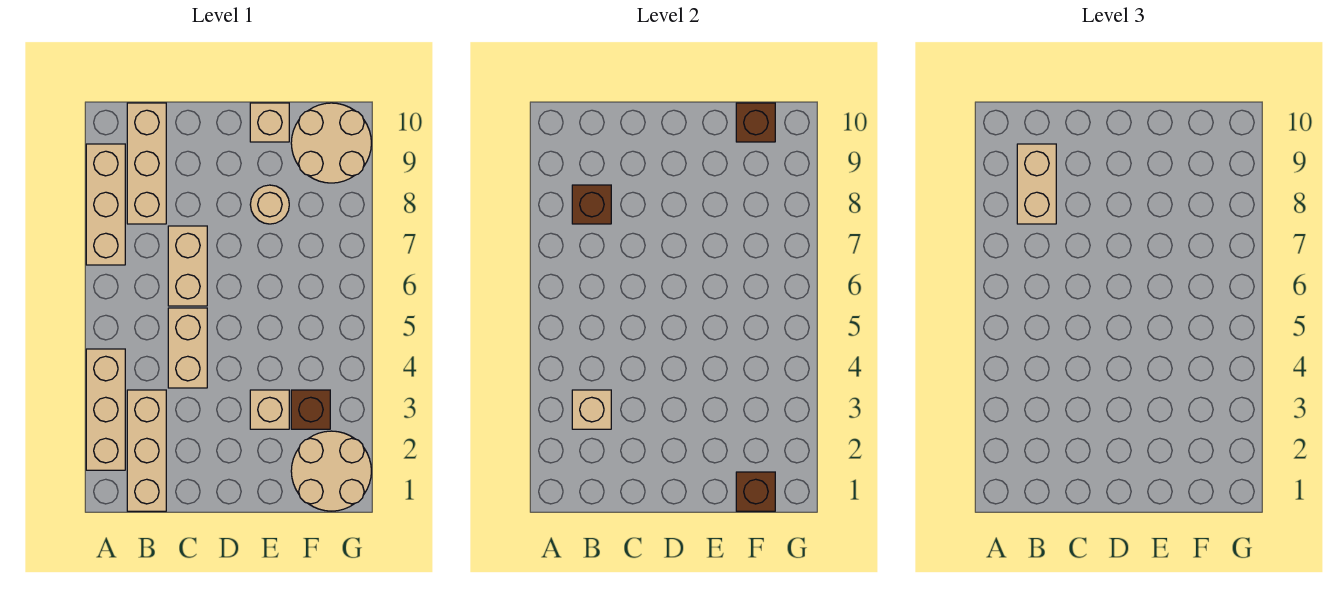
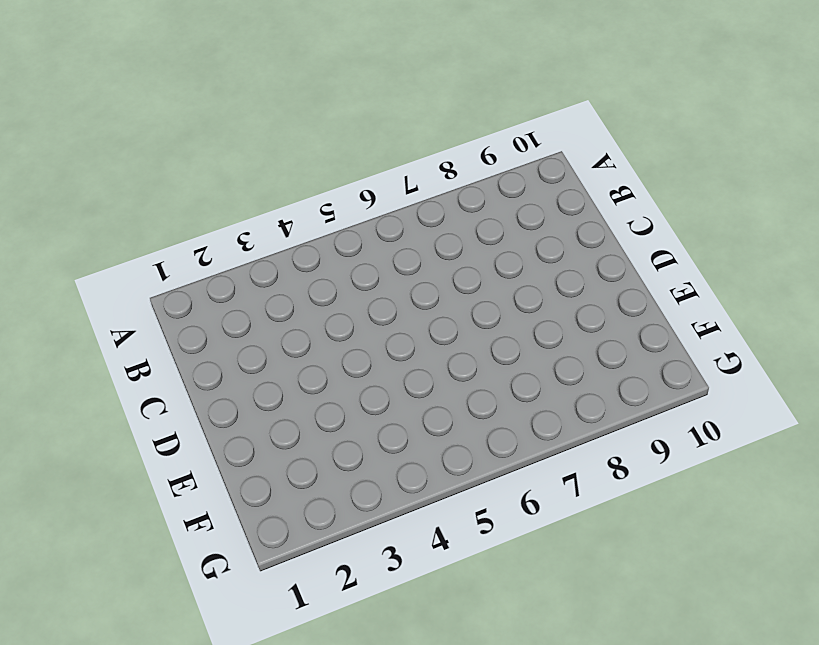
none -> tan brick A2:A4 level 1
none -> tan brick A7:A9 level 1
none -> tan brick B1:B3 level 1

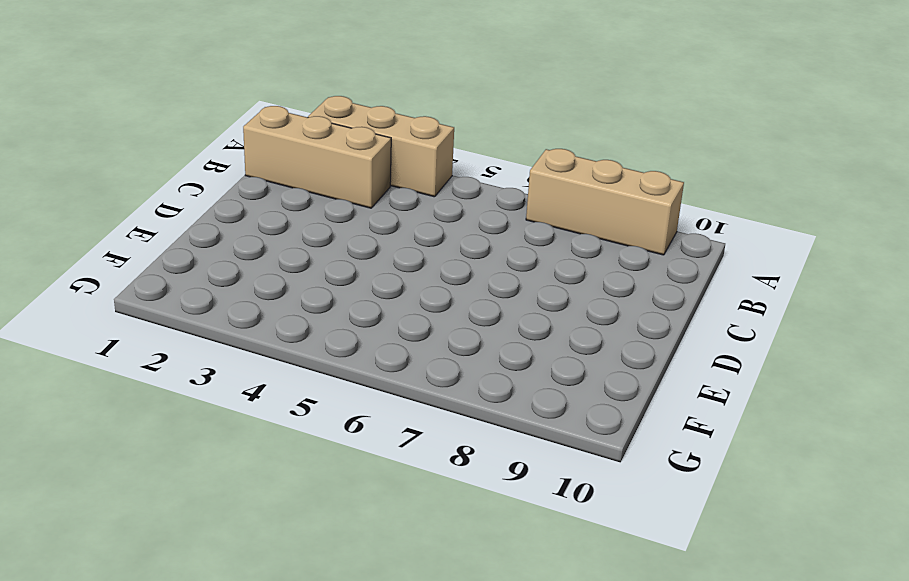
none -> tan brick B8:B10 level 1
none -> tan brick C4:C5 level 1
none -> tan brick C6:C7 level 1

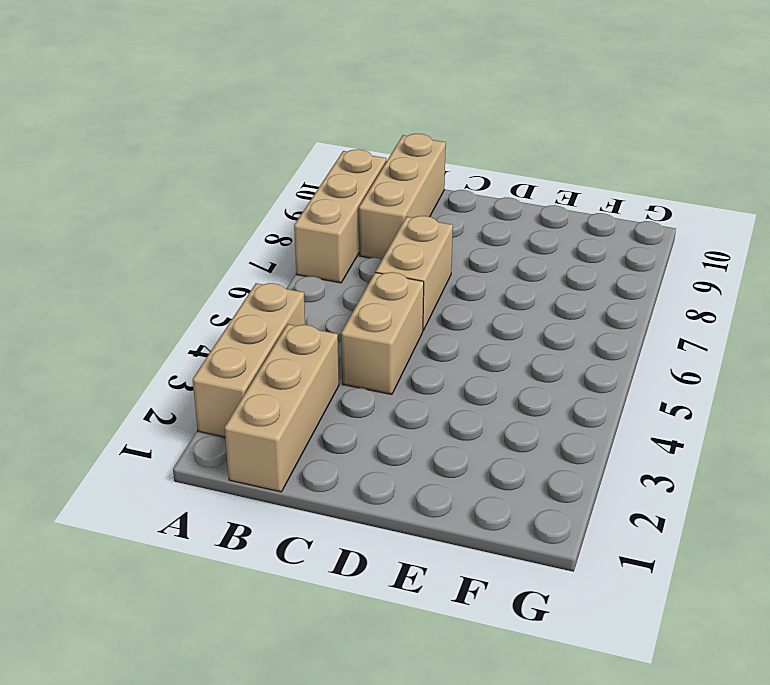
none -> tan brick E3 level 1
none -> tan round brick E8 level 1
none -> tan brick E10 level 1

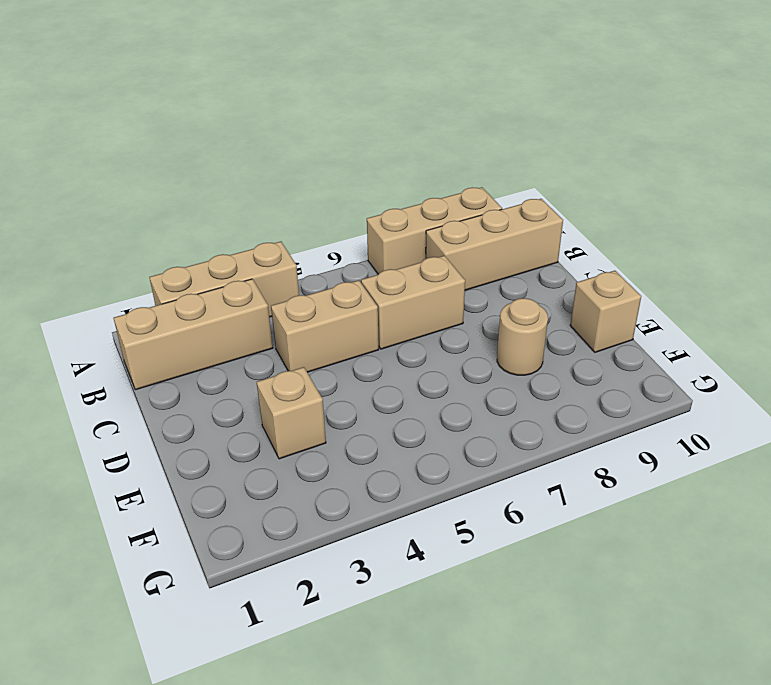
none -> tan round brick F1:G2 level 1
none -> brown brick F3 level 1
none -> tan round brick F9:G10 level 1

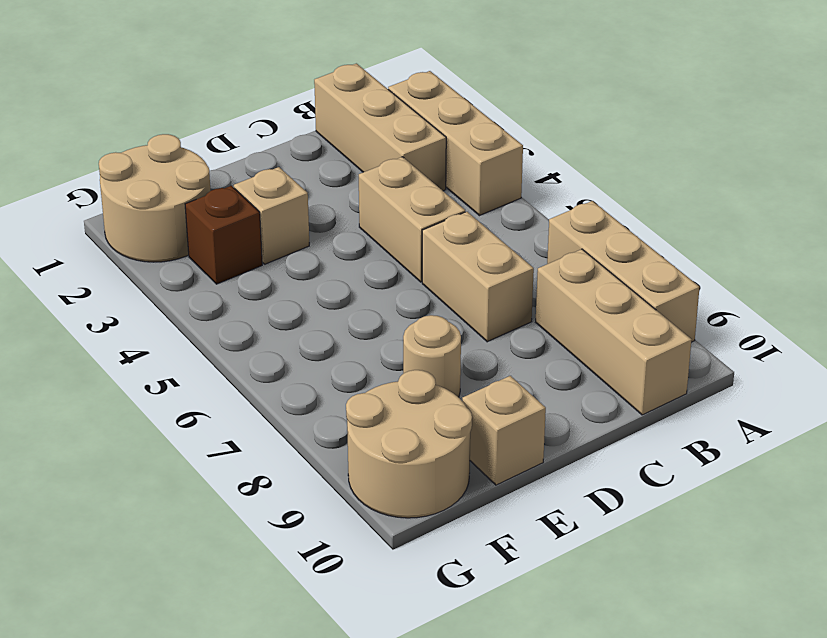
none -> tan brick B3 level 2
none -> brown brick B8 level 2
none -> brown brick F1 level 2

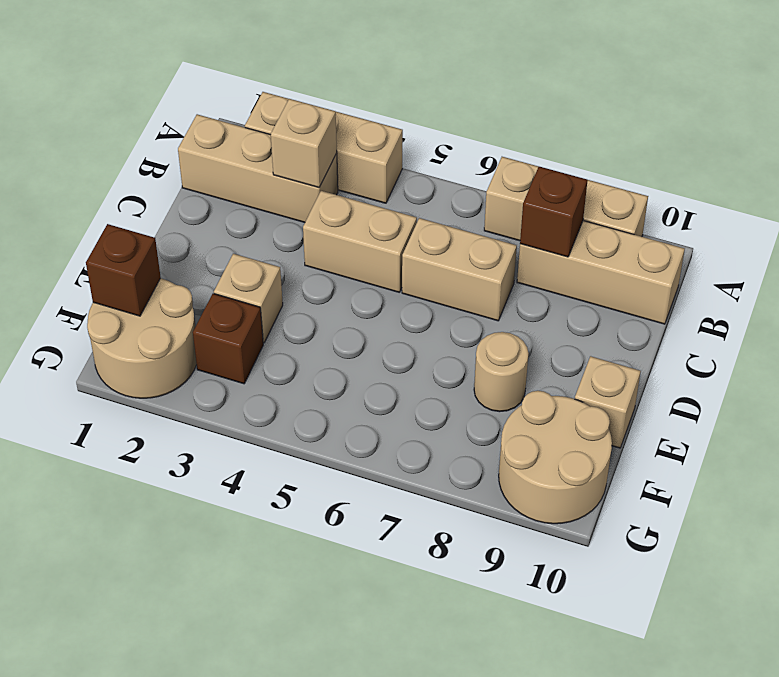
none -> brown brick F10 level 2
none -> tan brick B8:B9 level 3

